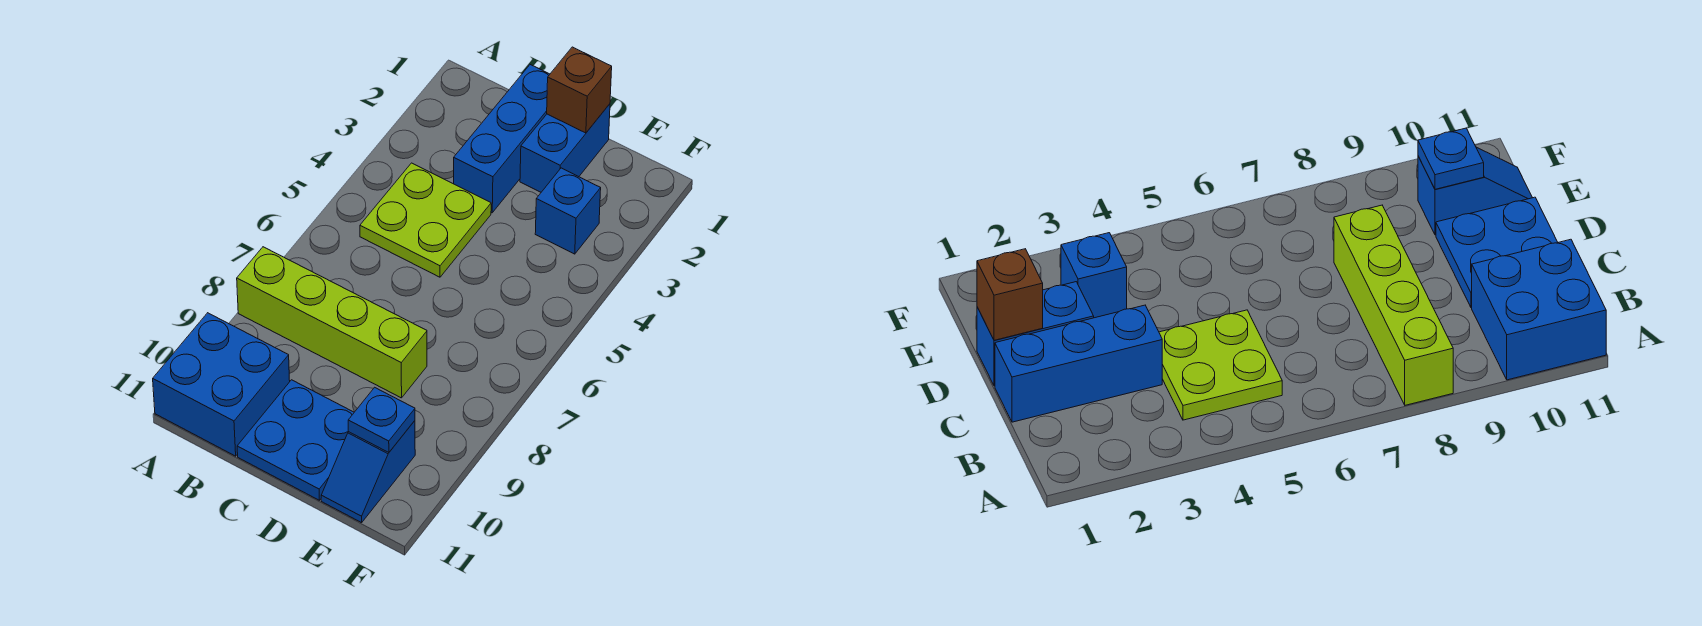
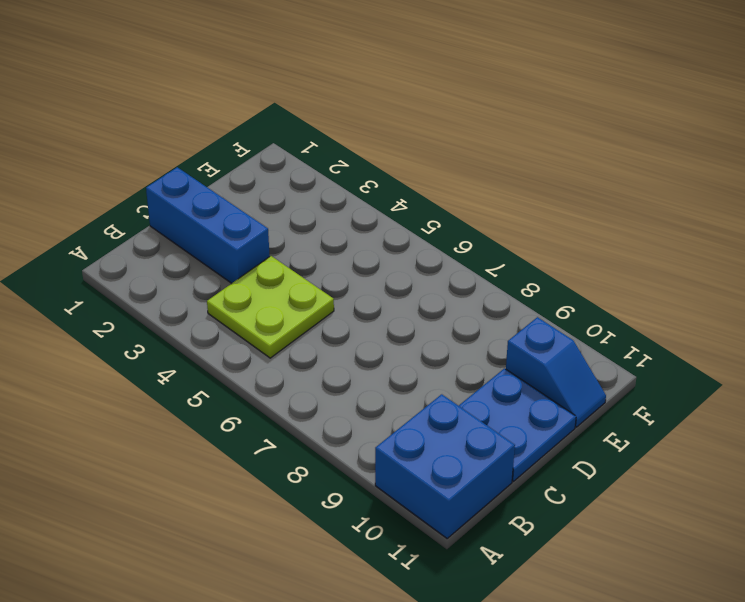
none -> lime brick A8:D8 level 1
none -> blue brick D1:D2 level 1

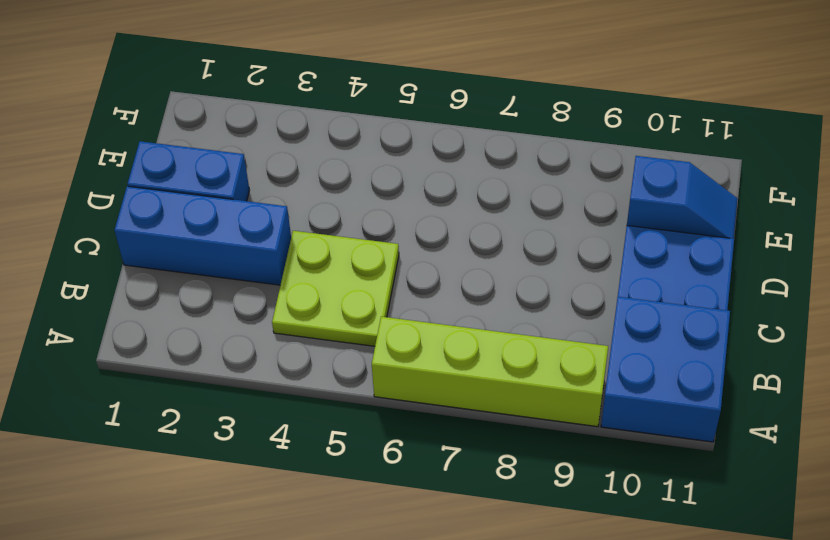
lime brick A6:A9 level 1 -> lime brick A8:D8 level 1
none -> blue brick E3 level 1
none -> brown brick D1 level 2

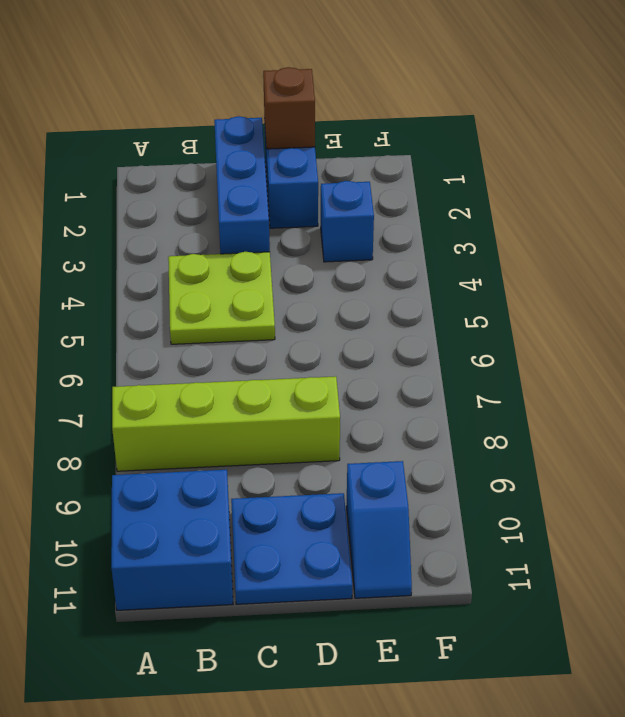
none -> blue plate E10 level 2

